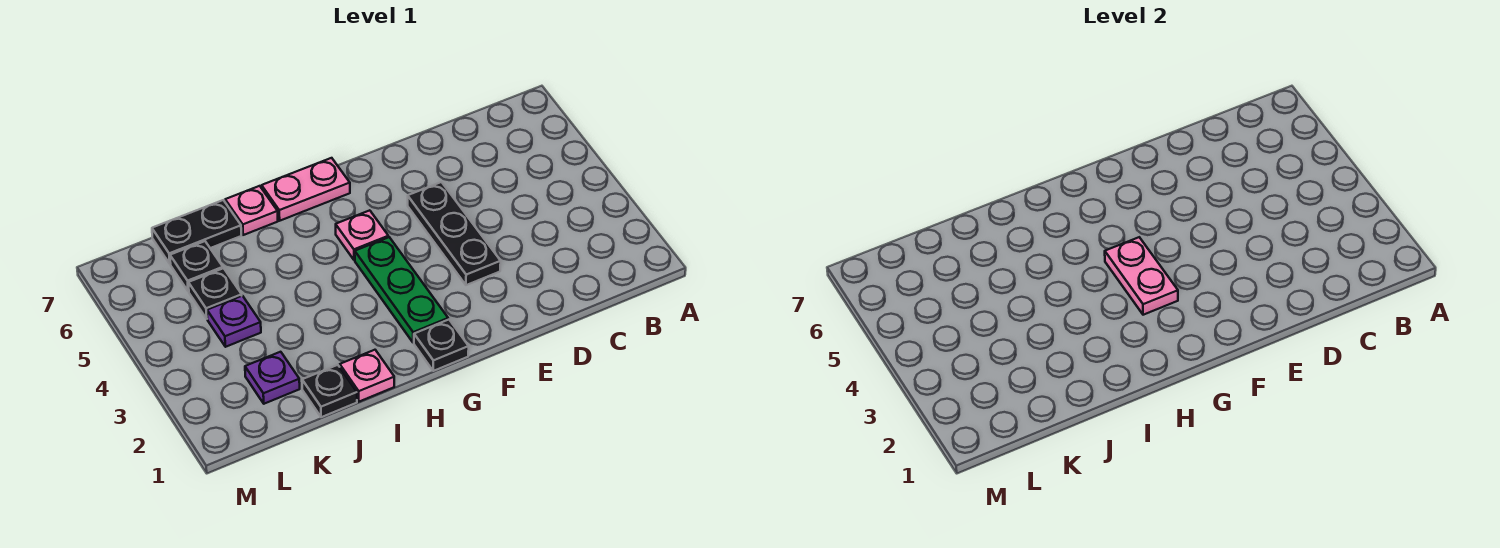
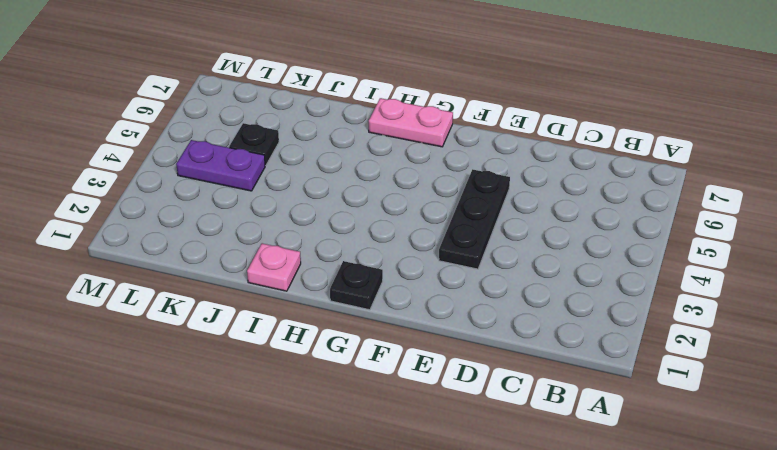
purple plate K4:L4 level 1 -> purple plate K4 level 1
none -> green plate G2:G4 level 1
none -> pink plate G5 level 1
none -> pink plate I7 level 1

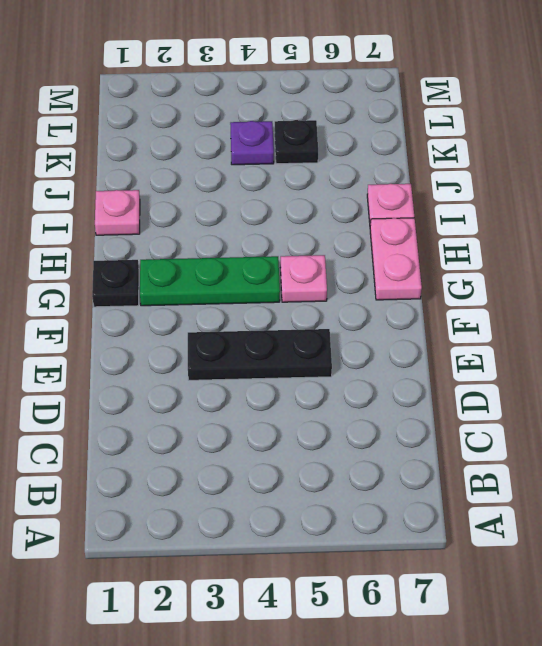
none -> black plate J1 level 1
none -> black plate J7:K7 level 1
none -> purple plate K2 level 1

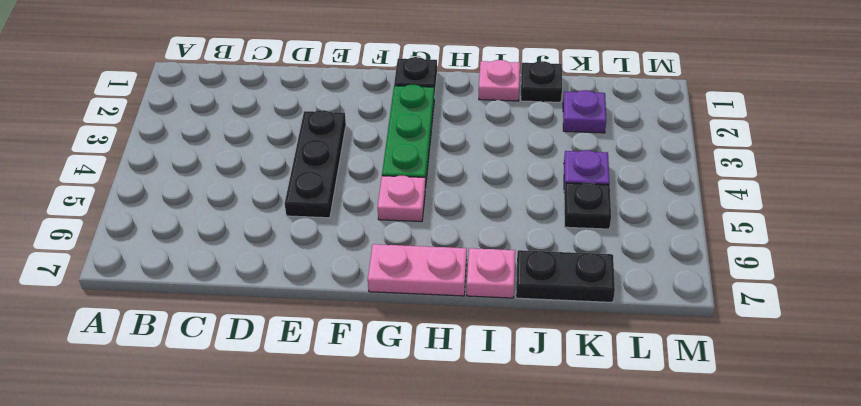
none -> black plate K6 level 1
none -> pink plate G3:G4 level 2

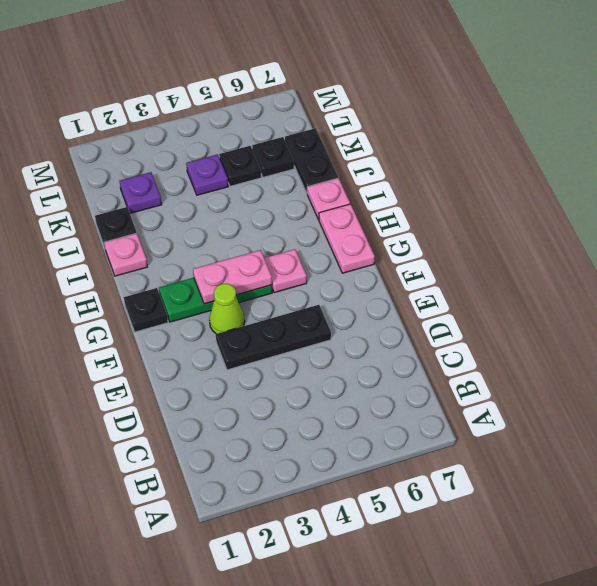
lime cone F3 level 1 -> none

